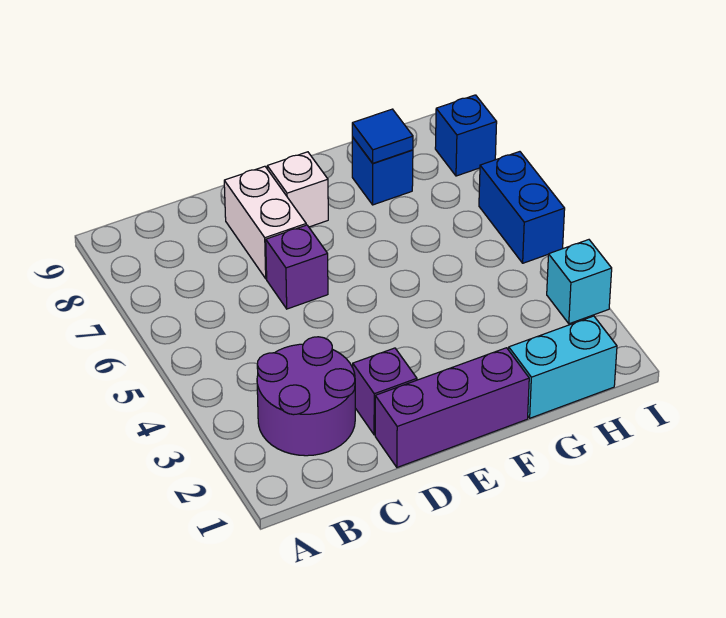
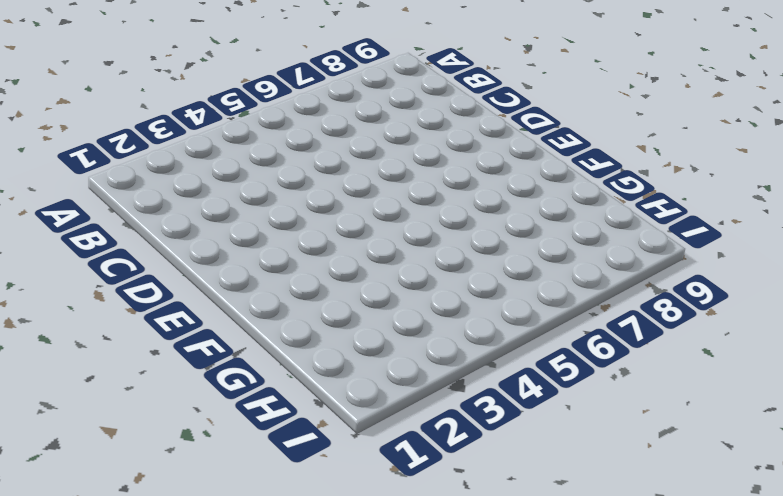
none -> purple round brick B2:C3 level 1
none -> purple brick D1:F1 level 1
none -> purple brick D2 level 1

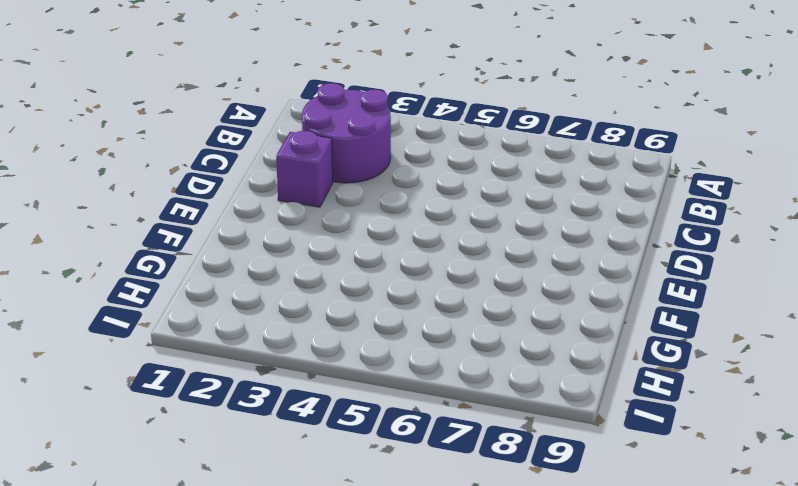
none -> purple brick D1:F1 level 1
none -> purple brick D6 level 1
none -> white brick D7:D8 level 1

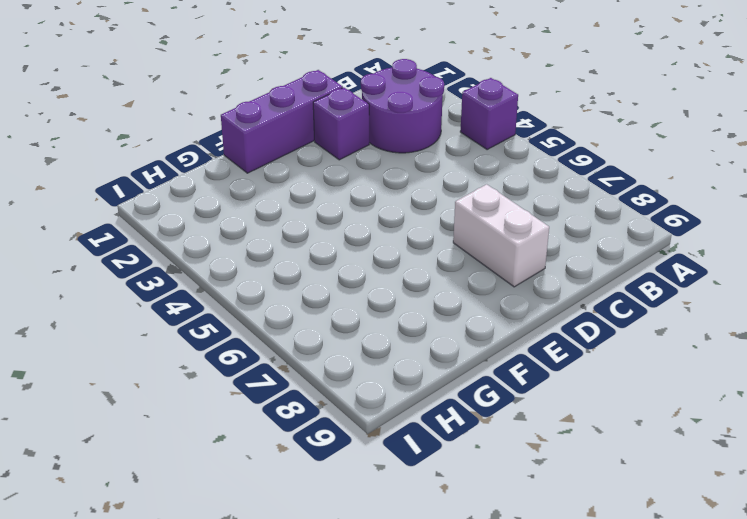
purple brick A4 level 1 -> purple brick D6 level 1
none -> white brick E8 level 1
none -> cyan brick G1:H1 level 1
none -> blue brick G8 level 1

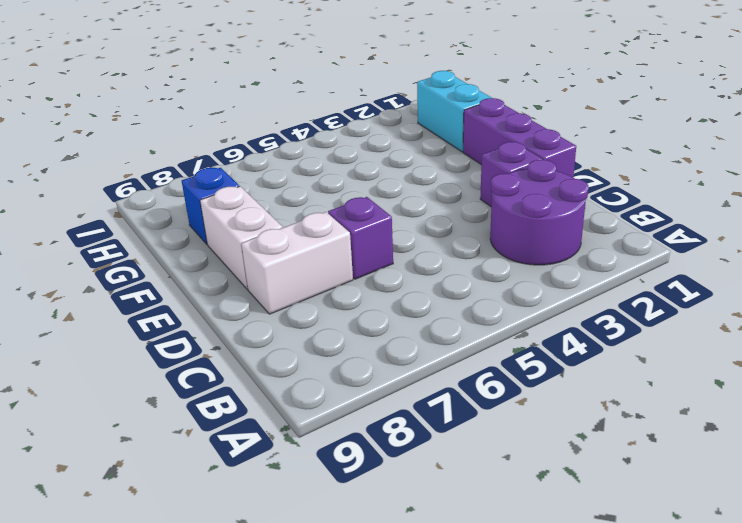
white brick E8:F8 level 1 -> white brick E8 level 1
none -> cyan brick I3 level 1
none -> blue brick I5:I6 level 1
none -> blue brick I8 level 1

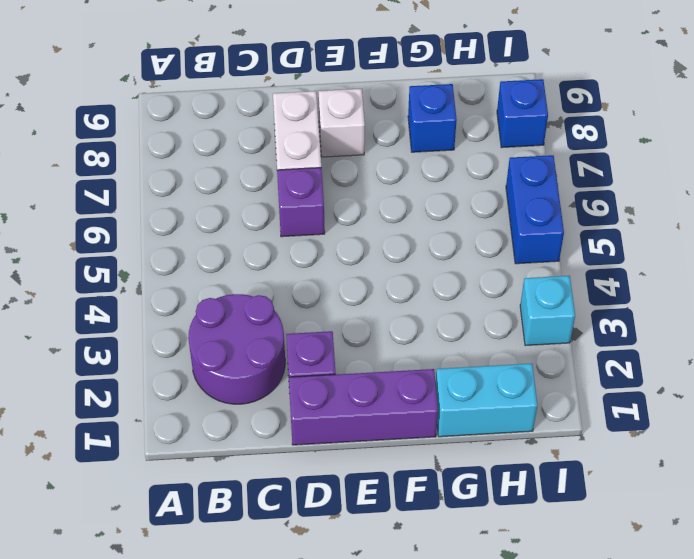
none -> blue tile G8 level 2

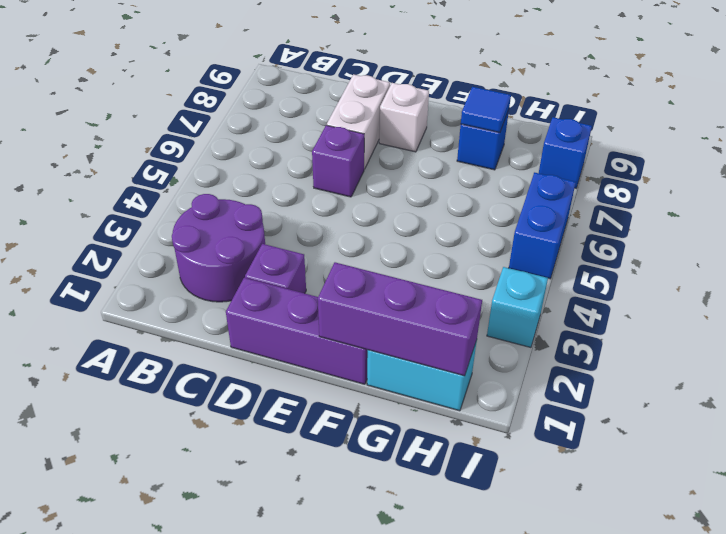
purple brick F1:H1 level 2 -> none

